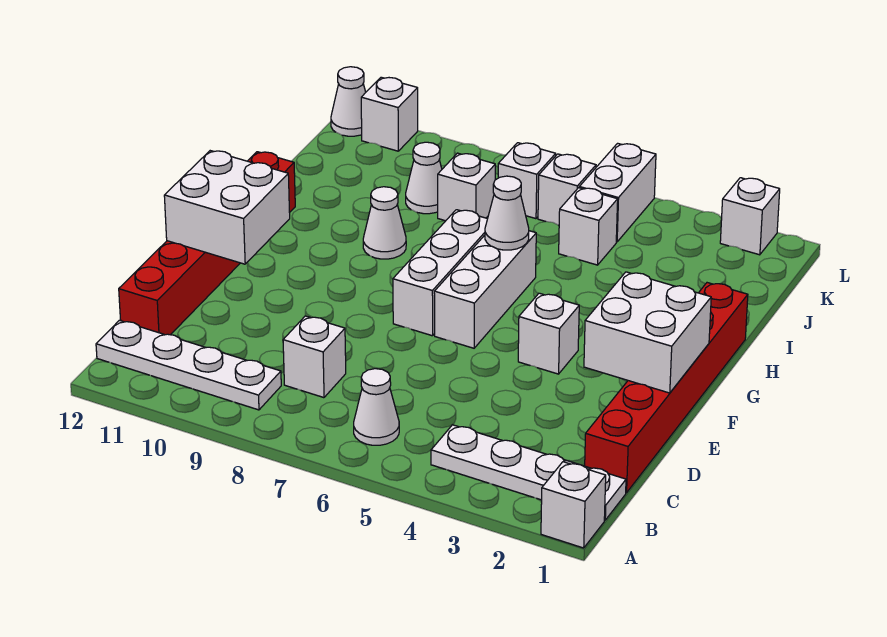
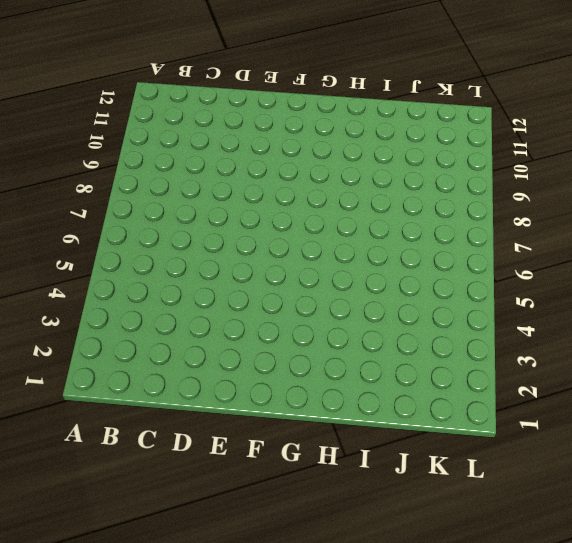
none -> white brick A1 level 1
none -> white plate B1:B4 level 1
none -> white cone B6 level 1

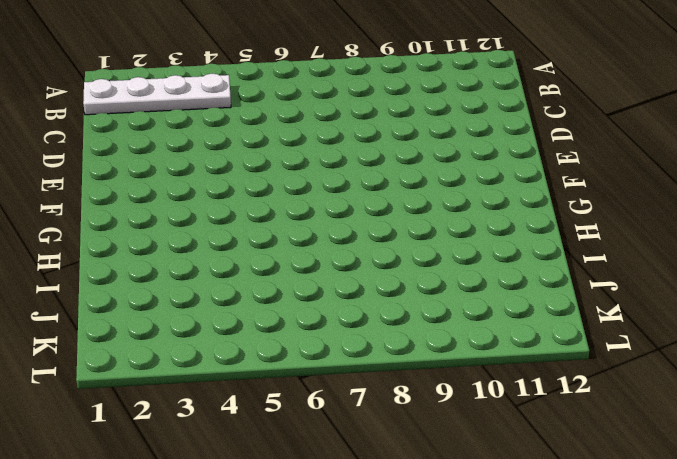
none -> white brick A1 level 1
none -> white cone B6 level 1
none -> white plate B9:B12 level 1

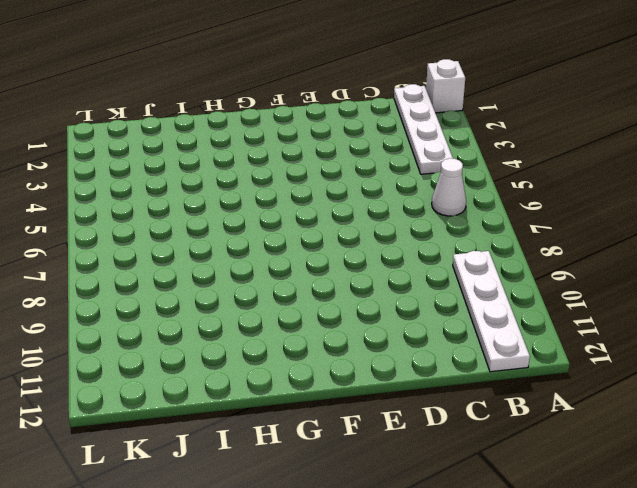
none -> red brick C1:H1 level 1
none -> white brick C8 level 1
none -> red brick C12:H12 level 1

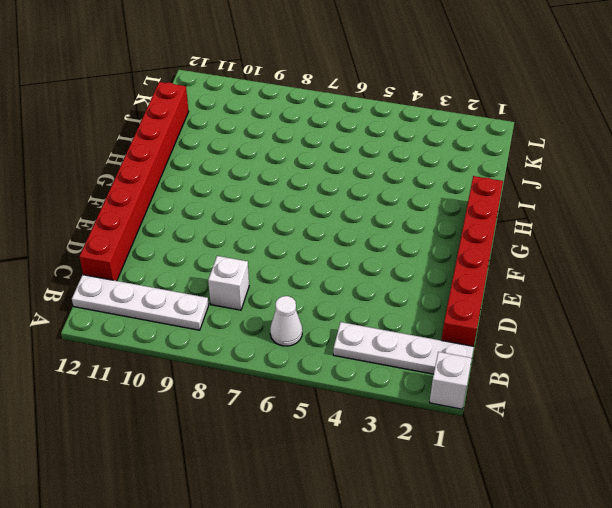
red brick C12:J12 level 1 -> red brick C12:H12 level 1
none -> white brick F4 level 1
none -> white brick F6:H6 level 1
none -> white brick F7:H7 level 1

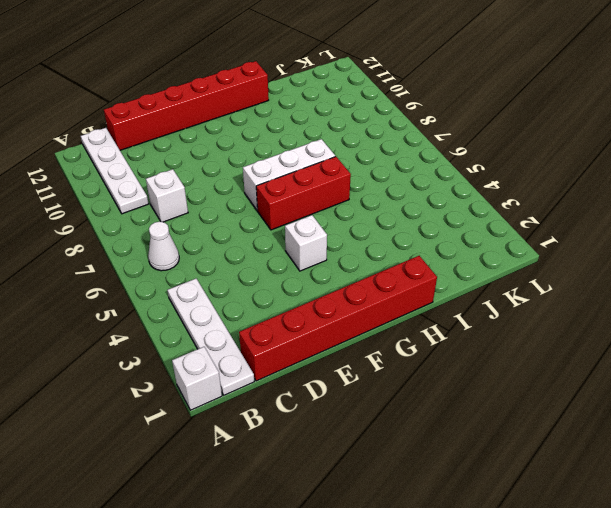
red brick F6:H6 level 1 -> white brick F6:H6 level 1
none -> white cone H9 level 1
none -> white brick J5 level 1
none -> white brick J8 level 1

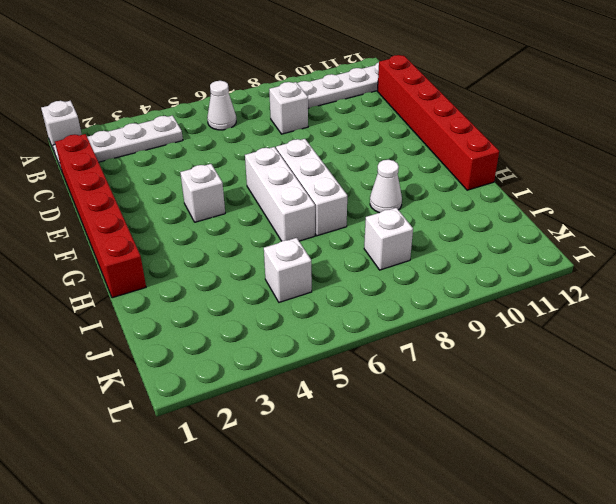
none -> white cone J9 level 1
none -> white brick K5:L5 level 1
none -> white brick K6 level 1

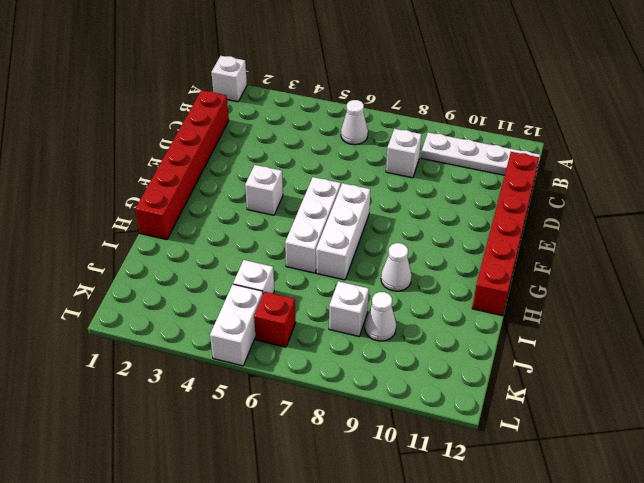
red brick K6 level 1 -> white brick K6 level 1
none -> white plate B1:B4 level 1
none -> white brick K7 level 1
none -> white brick L2 level 1

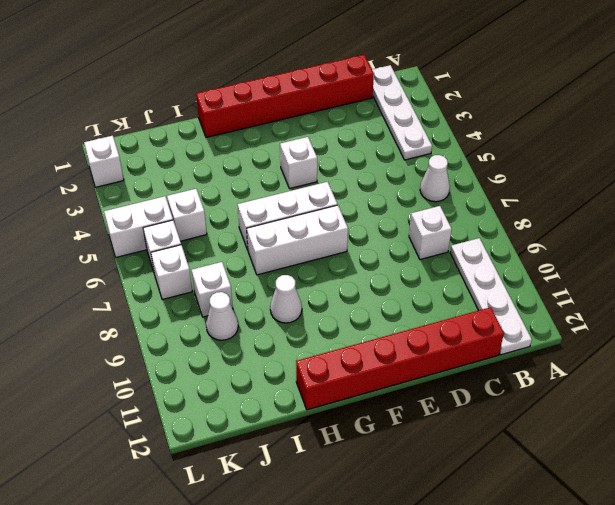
none -> white brick A1 level 1
none -> white brick L11 level 1
none -> white cone L12 level 1

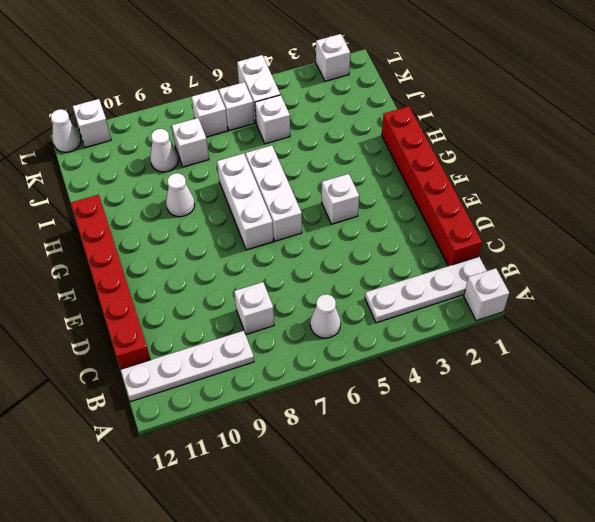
none -> white brick E1:F2 level 2
none -> white brick E11:F12 level 2
none -> white cone H6 level 2

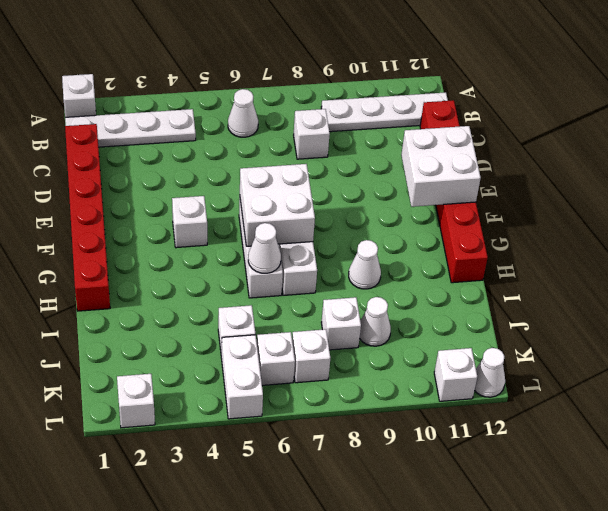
white brick F6:G7 level 2 -> white brick E1:F2 level 2

